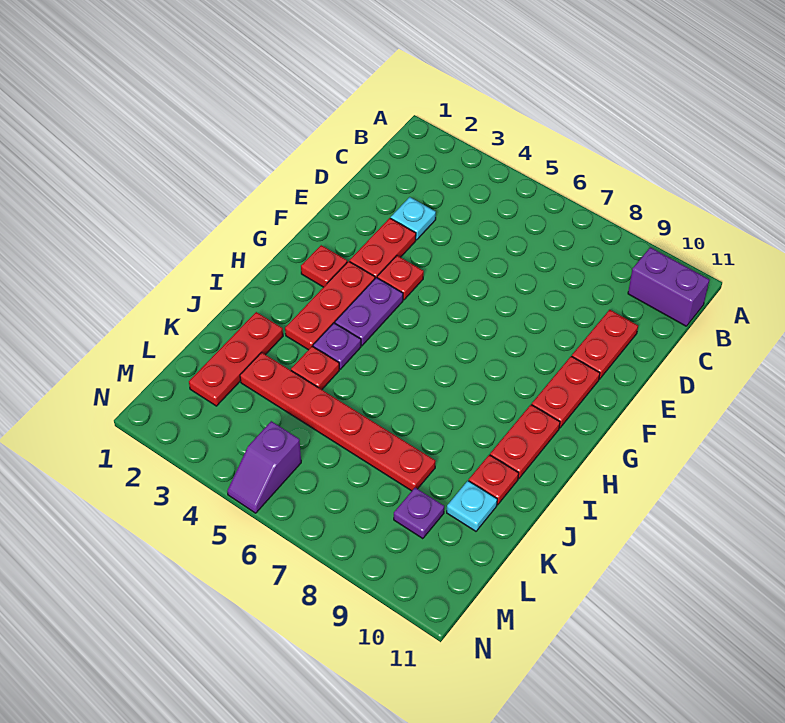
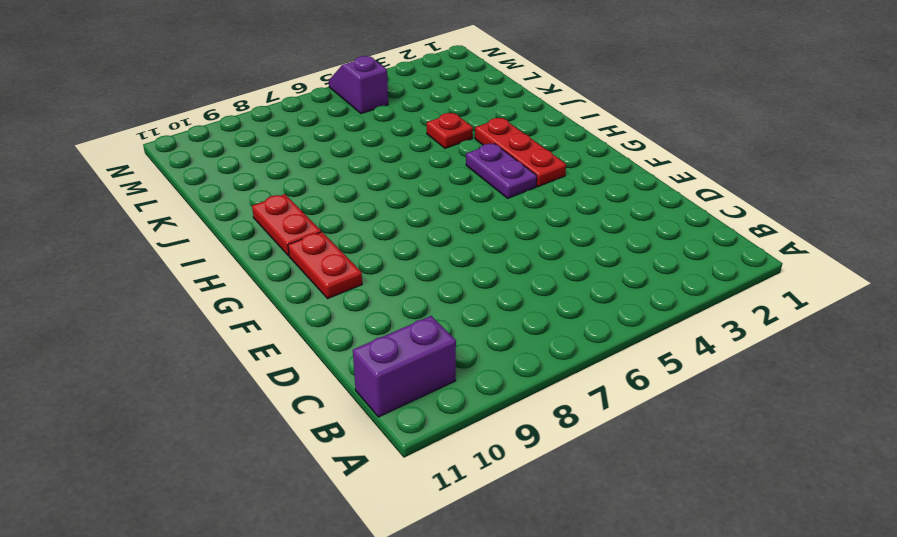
none -> cyan plate D3 level 1
none -> red plate D10:E10 level 1
none -> red plate E3:F3 level 1

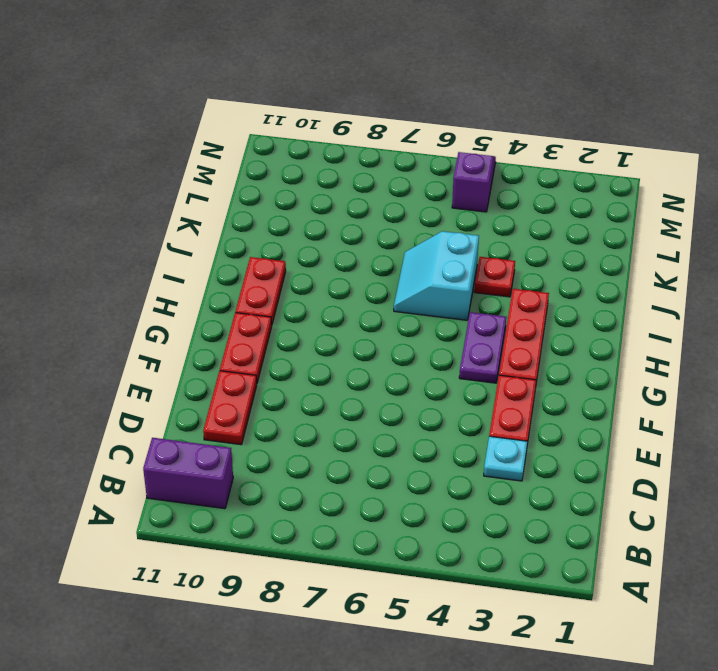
cyan slope I5:J6 level 1 top 5 -> none
none -> red plate F4 level 1
none -> red plate G2 level 1
none -> purple plate I4 level 1

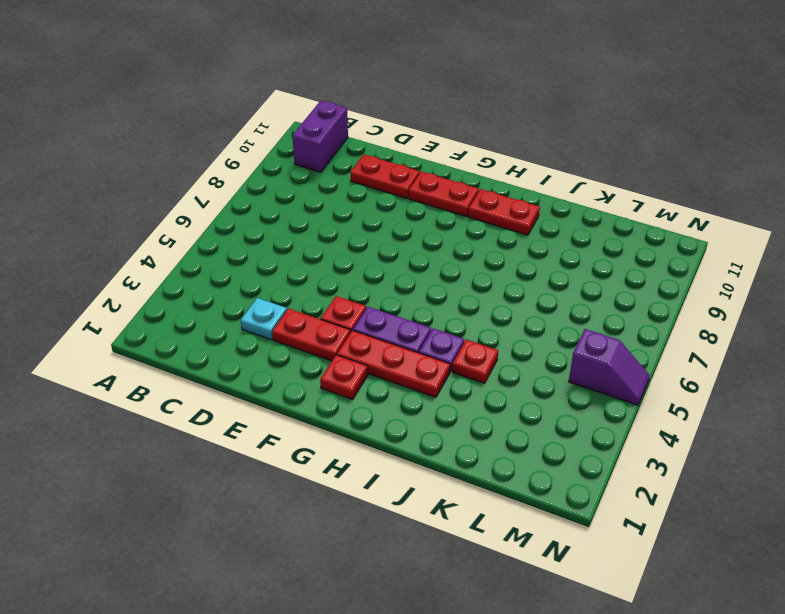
none -> red plate J2:L2 level 1
none -> red plate J10 level 1
none -> red plate K3:K8 level 1

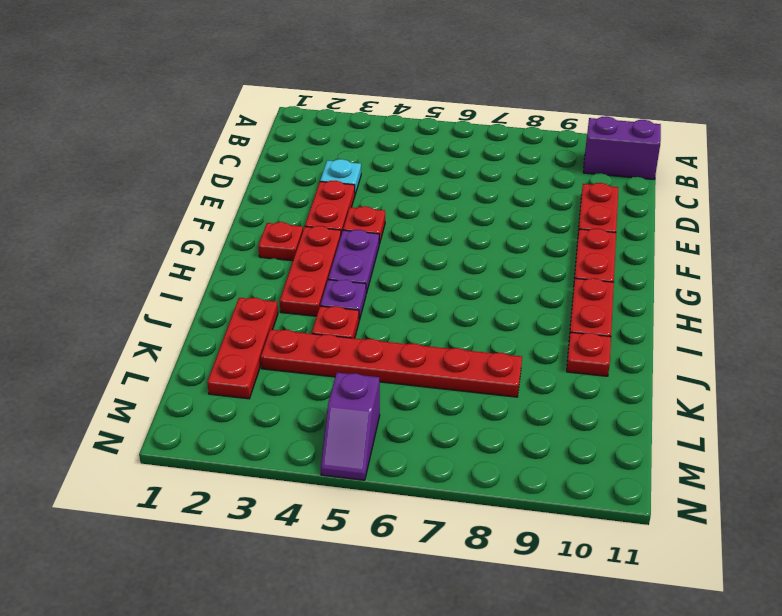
none -> cyan plate K10 level 1
none -> purple plate L9 level 1

